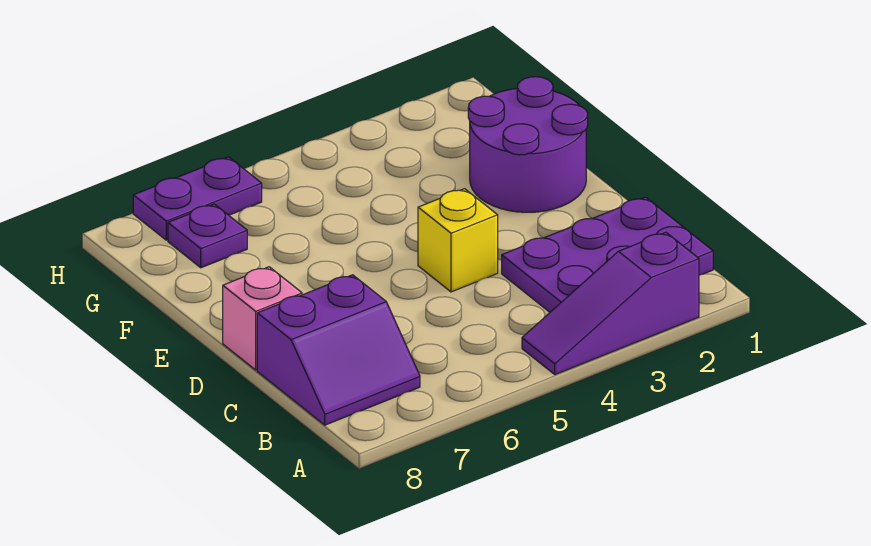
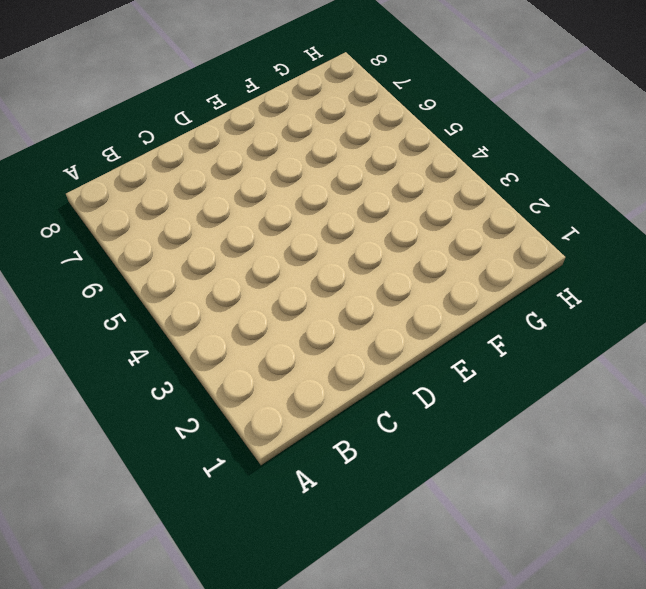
none -> purple slope A2:A4 level 1 top 2
none -> purple plate B1:C3 level 1

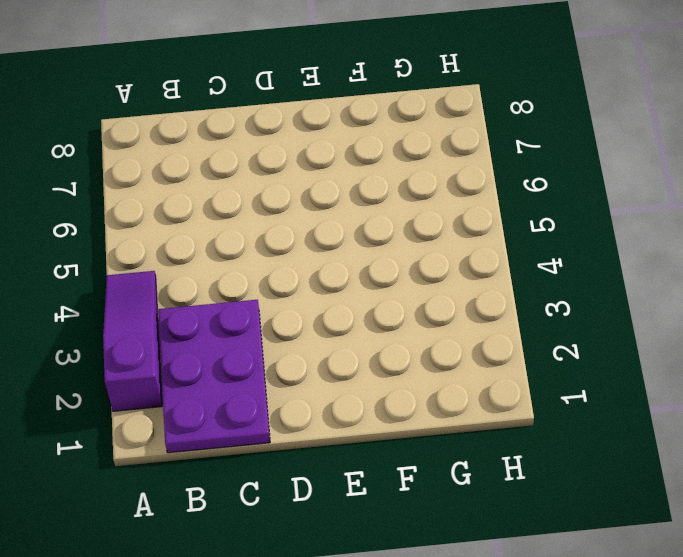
none -> purple slope B7:C8 level 1 top C
none -> yellow brick D4 level 1

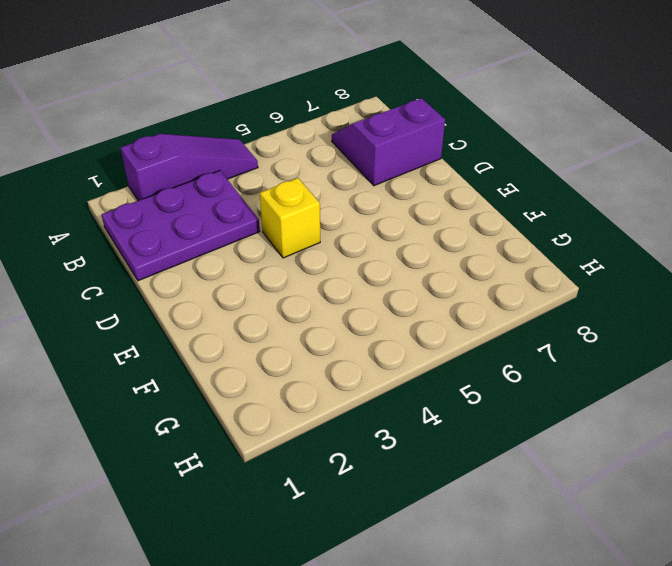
none -> pink brick D8 level 1
none -> purple round brick E1:F2 level 1

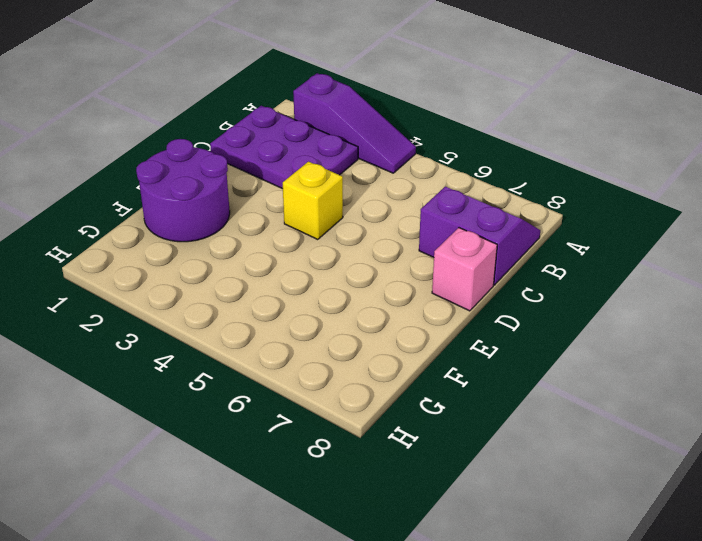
none -> purple plate G7 level 1
none -> purple plate H6:H7 level 1

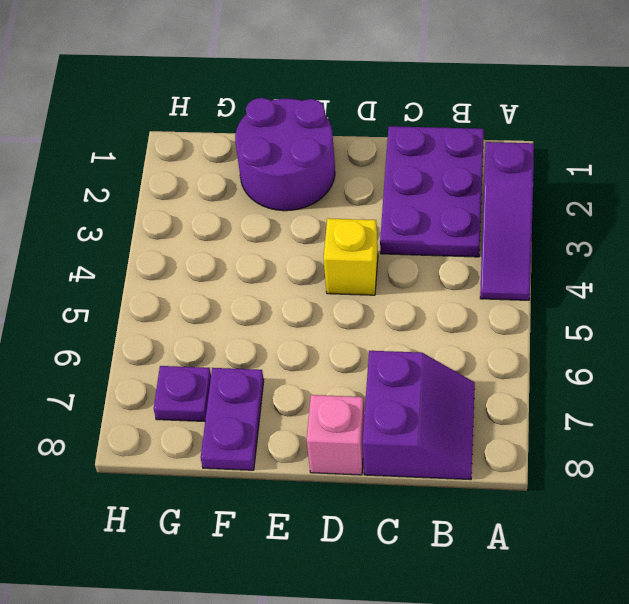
purple plate F7:F8 level 1 -> purple plate H6:H7 level 1

